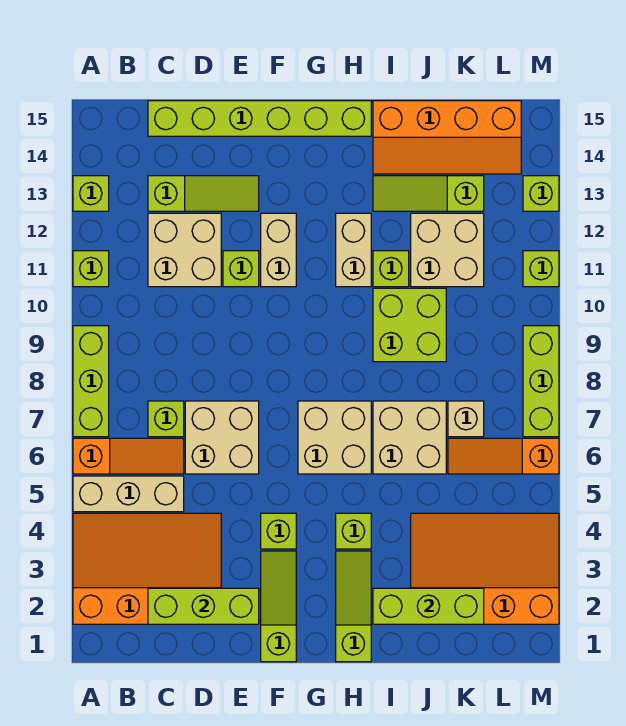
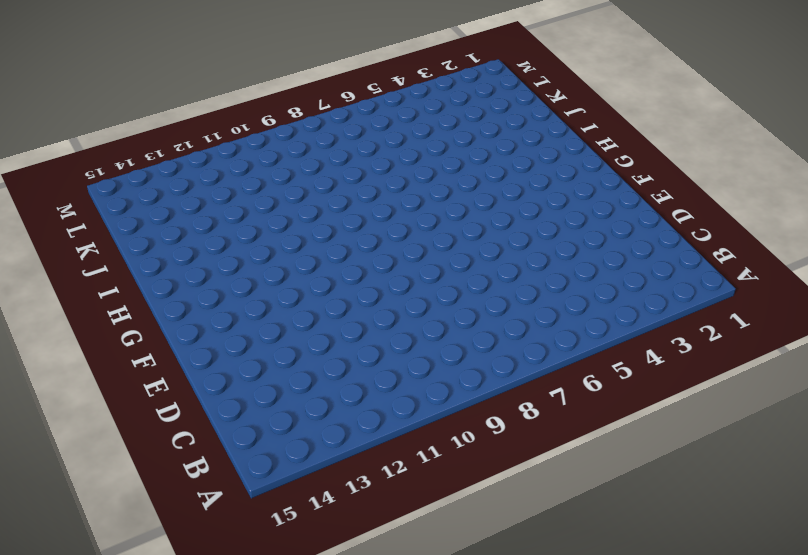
none -> orange slope A2:D4 level 1 top 2
none -> tan brick A5:C5 level 1
none -> orange slope A6:C6 level 1 top A
none -> lime brick A7:A9 level 1

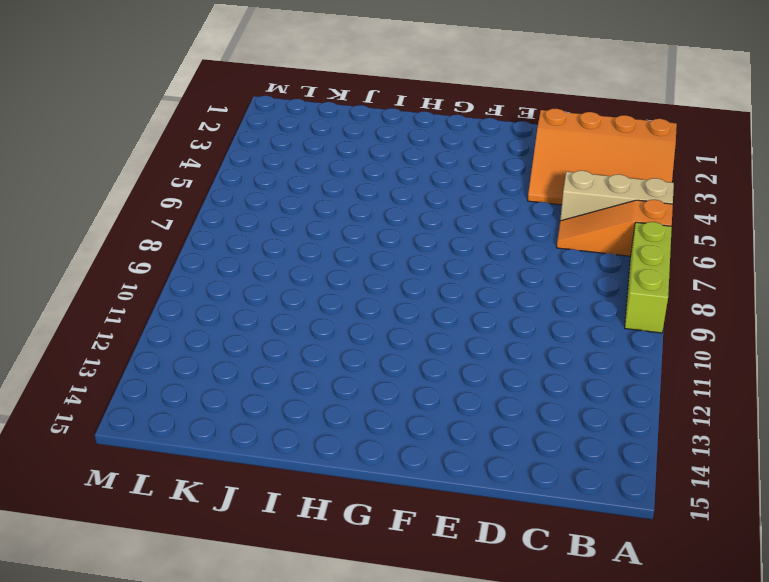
none -> lime brick A11 level 1
none -> lime brick A13 level 1
none -> lime brick C7 level 1
none -> tan brick C11:D12 level 1

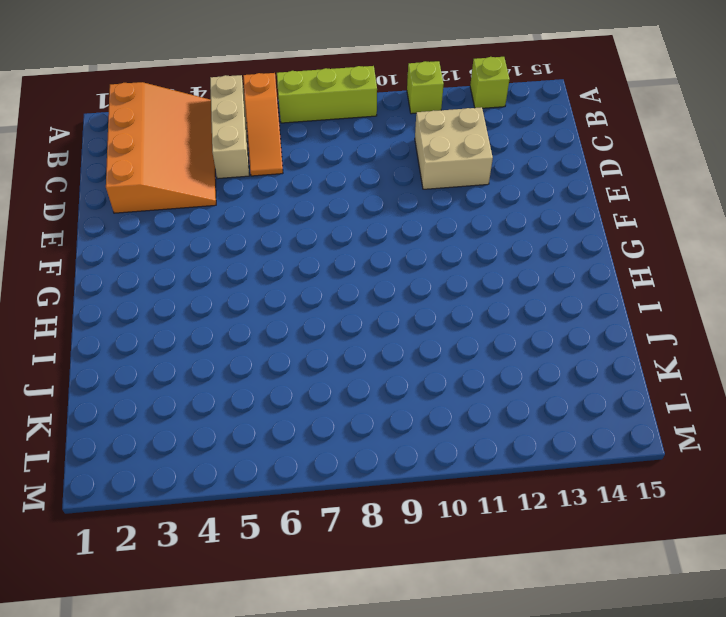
none -> lime brick C7 level 1
none -> lime slope C13:E13 level 1 top C
none -> lime brick C15:H15 level 1
none -> tan brick D6:E7 level 1

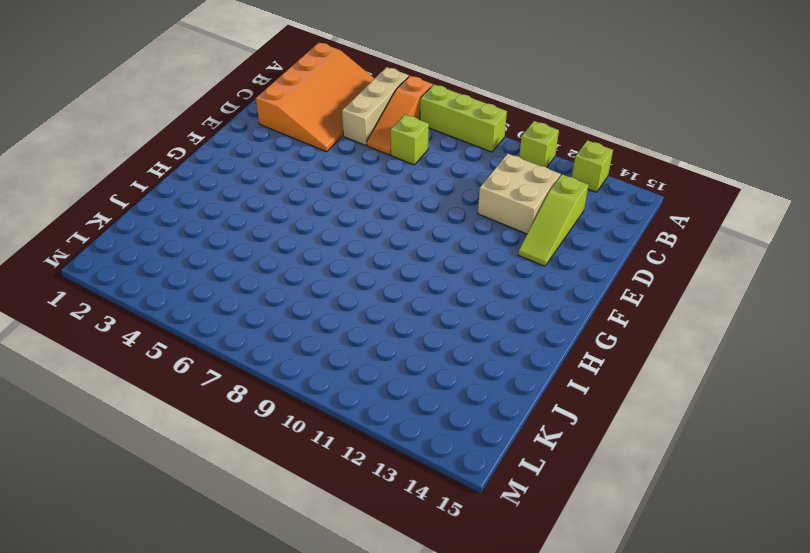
none -> lime brick C15:H15 level 1
none -> tan brick D6:E7 level 1
none -> lime brick E11 level 1
none -> lime slope F1:F3 level 1 top 1

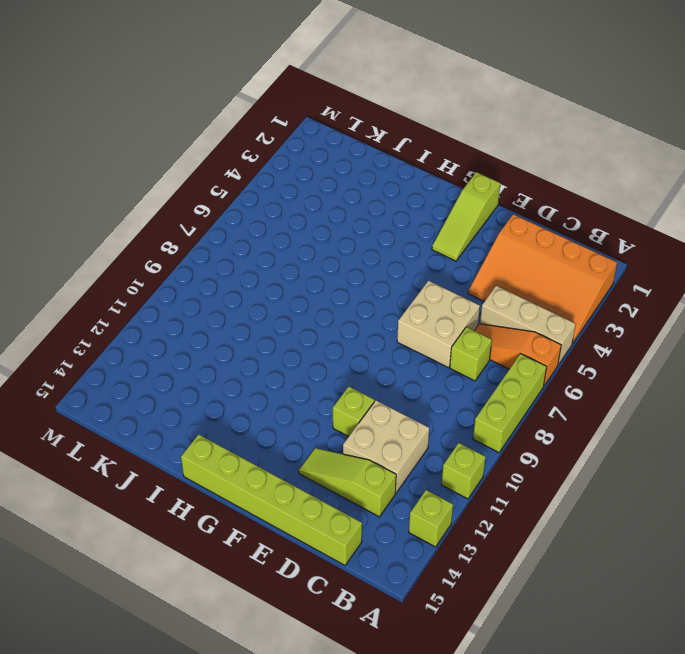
none -> lime brick F4 level 1
none -> tan brick F11:F12 level 1
none -> tan brick G6:H7 level 1
none -> lime slope H1:H3 level 1 top 1

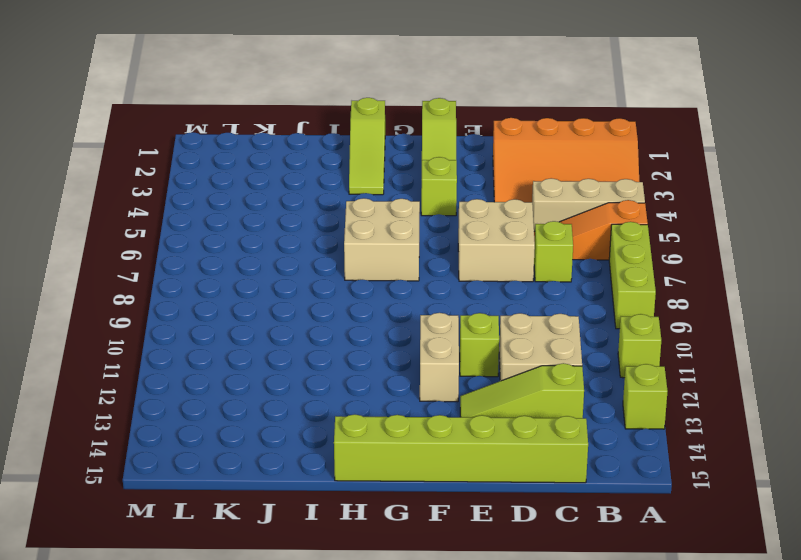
none -> lime brick H4 level 1
none -> tan brick H11:H12 level 1
none -> tan brick I6:J7 level 1
none -> lime brick I9:J10 level 1

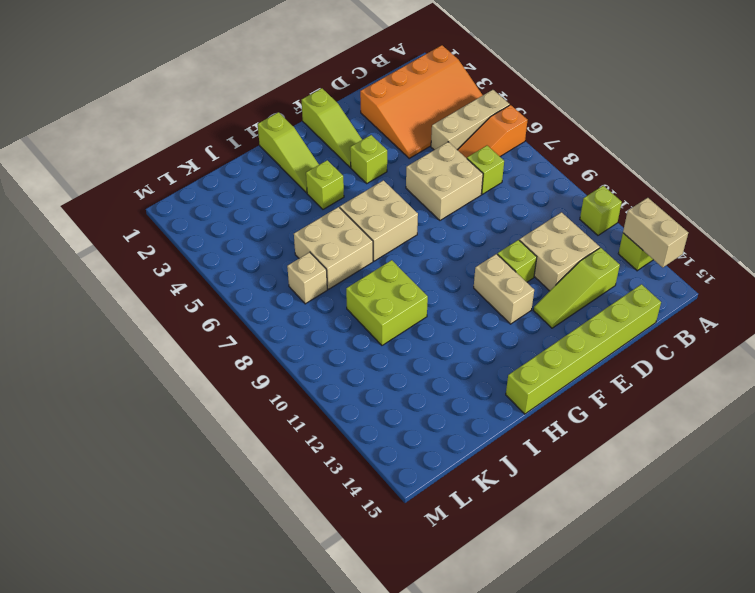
tan brick A13:A14 level 2 -> tan brick H11:H12 level 1
none -> lime brick A7:A9 level 1
none -> lime brick I11 level 1
none -> lime slope I13:K13 level 1 top K
none -> orange slope I14:L15 level 1 top 15

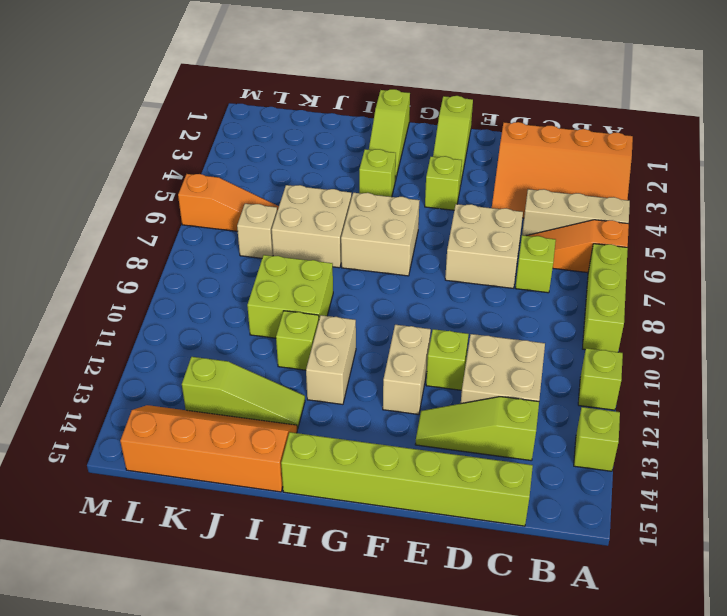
none -> orange slope J2:M4 level 1 top 2
none -> tan brick J11:K12 level 1
none -> lime brick M7:M9 level 1
none -> lime brick M11 level 1

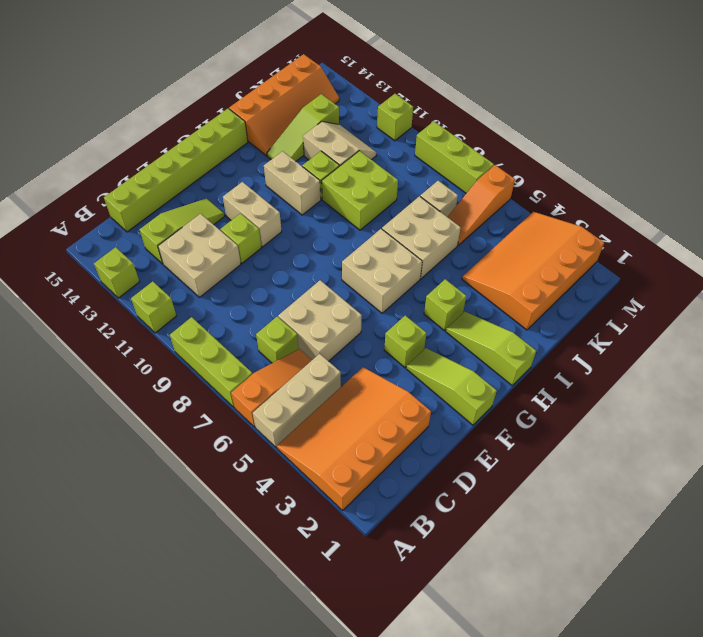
tan slope J11:K12 level 1 top J -> tan brick J11:K12 level 1
none -> lime brick M13 level 1
none -> lime brick C2:E2 level 2
none -> lime brick I2:K2 level 2

